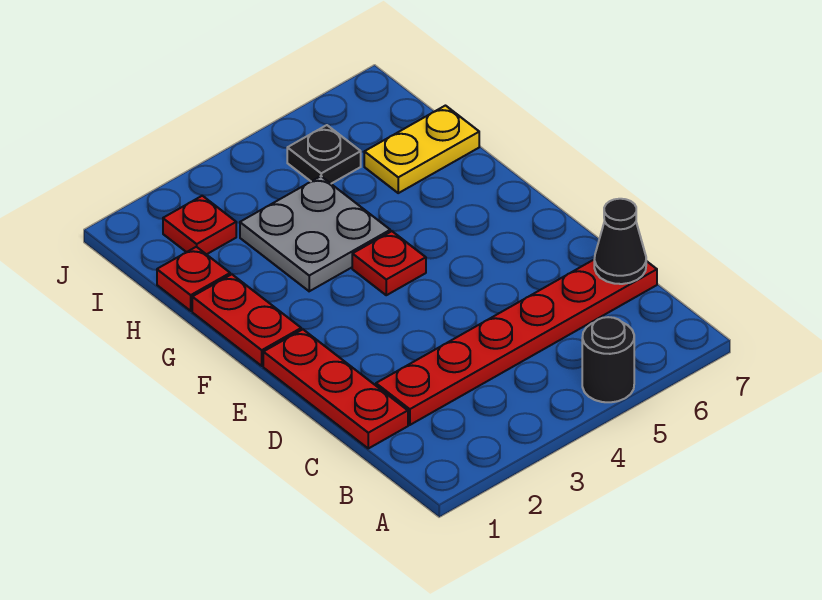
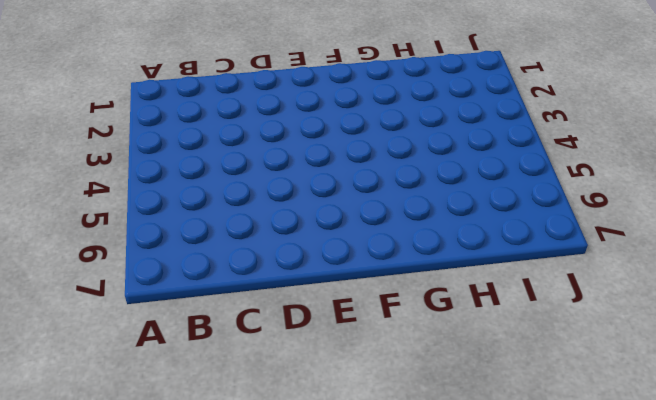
none -> black round brick A5 level 1
none -> red plate C1:E1 level 1

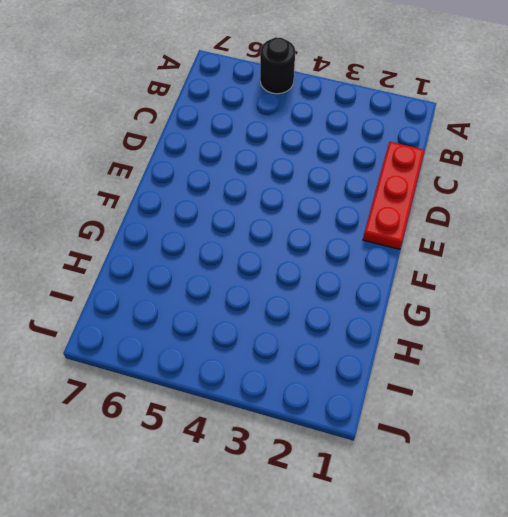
none -> red plate C2:C7 level 1
none -> red plate F1:G1 level 1

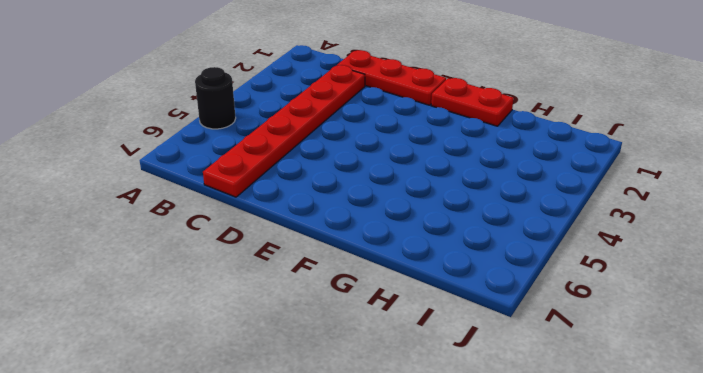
none -> red plate F4 level 1
none -> grey plate G3:H4 level 1

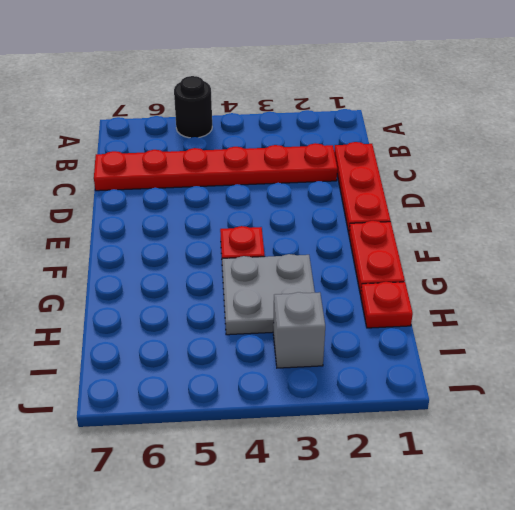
grey brick I3 level 1 -> none
none -> yellow plate H6:H7 level 1
none -> red plate I2 level 1

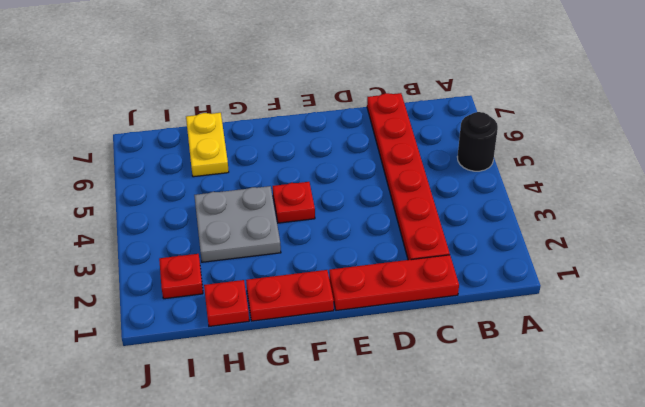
none -> black plate I5 level 1
none -> black cone C7 level 2

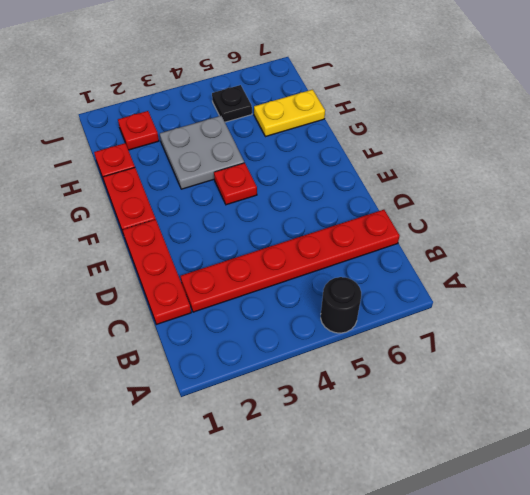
none -> black cone C7 level 2

